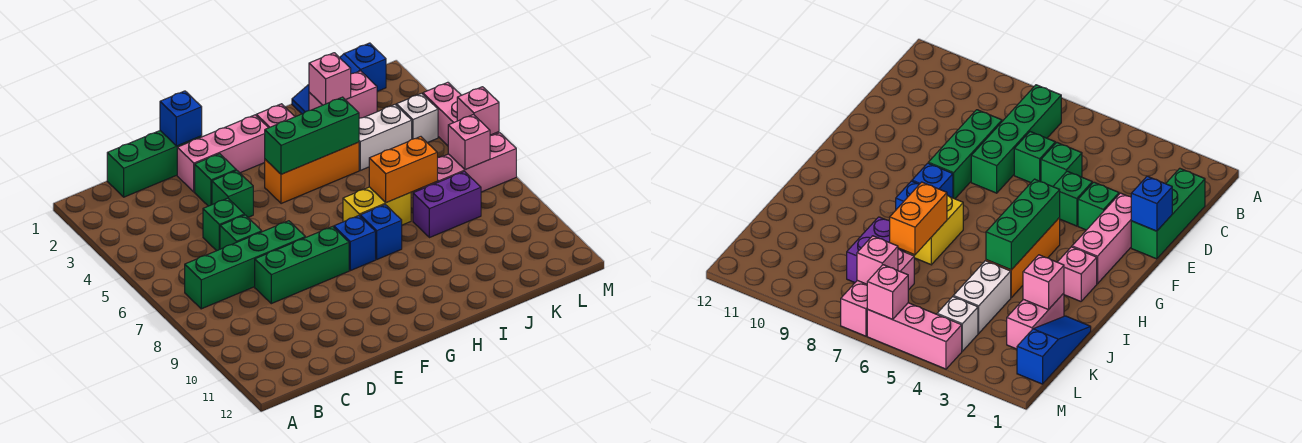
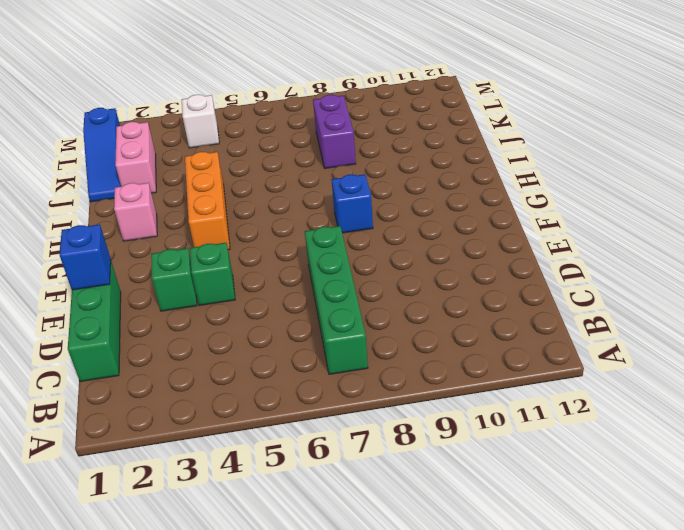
none -> green brick D5 level 1
none -> green brick D6 level 1
none -> green brick D8:F8 level 1

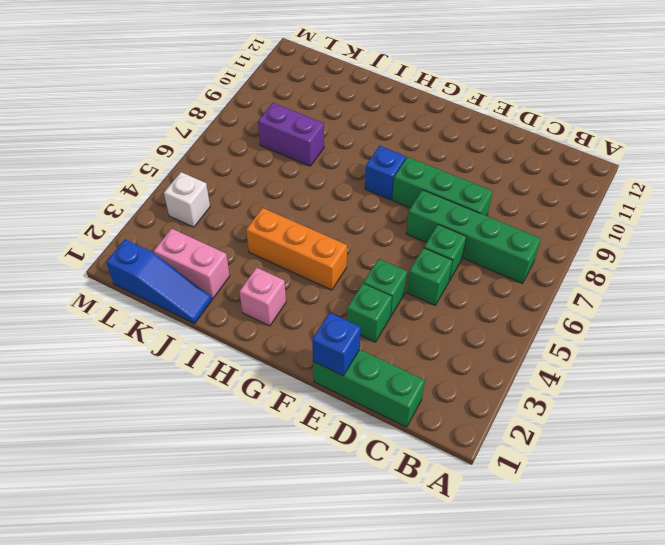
none -> pink brick E2:G2 level 1
none -> yellow brick H7:I7 level 1
none -> blue brick H8 level 1

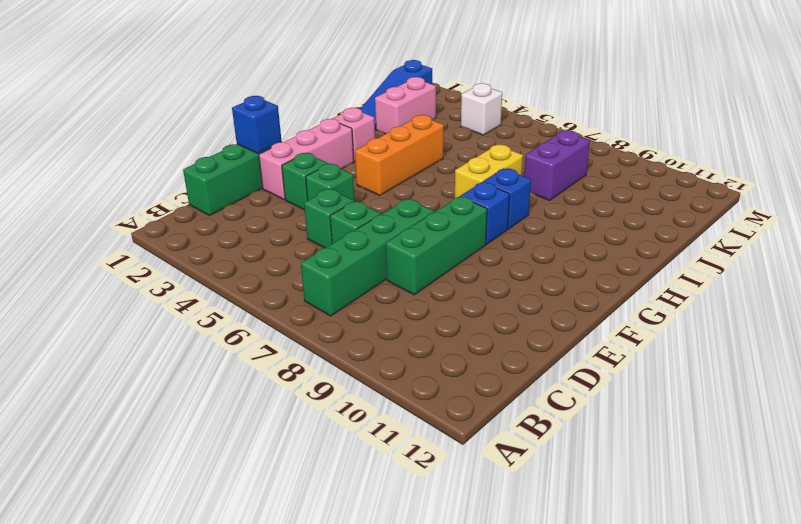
none -> white brick J4:K4 level 1
none -> pink brick K7:M7 level 1
none -> pink brick M4:M6 level 1

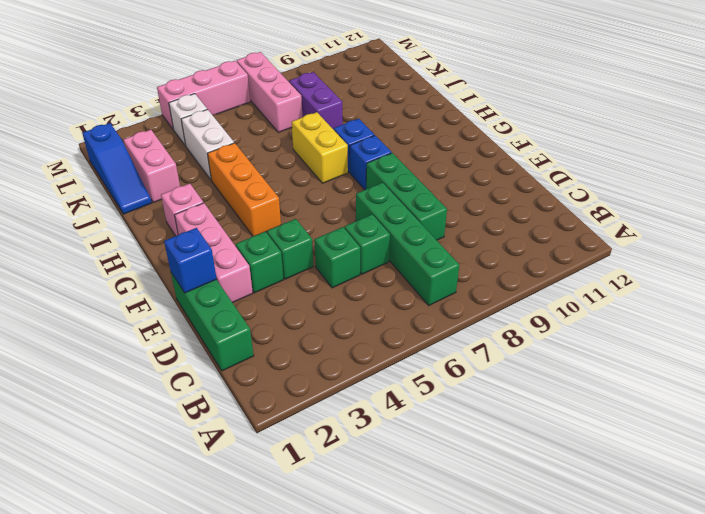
none -> green brick G4:I4 level 2
none -> orange brick I7:J7 level 2
none -> pink brick J2 level 2

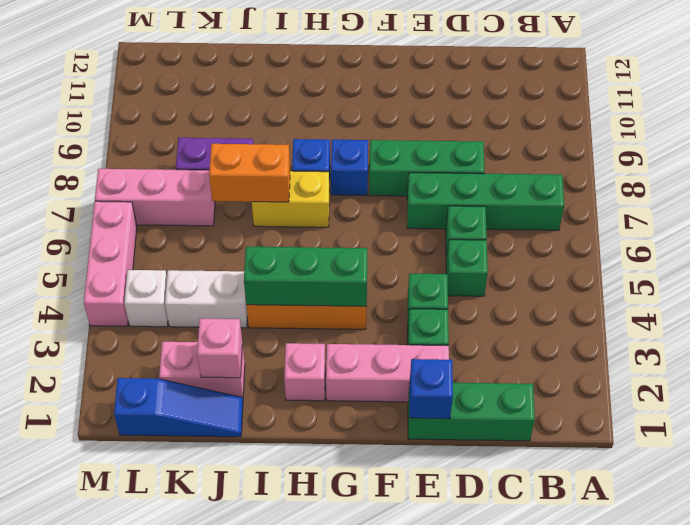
none -> pink brick L7 level 2
none -> pink brick M6 level 2

